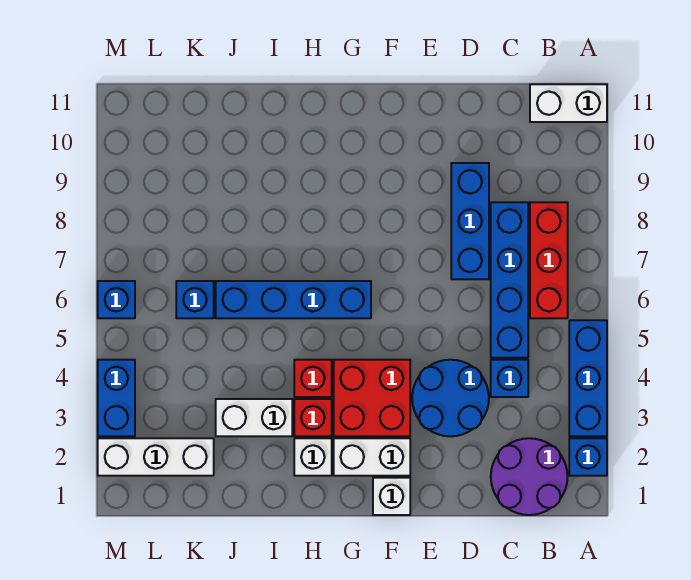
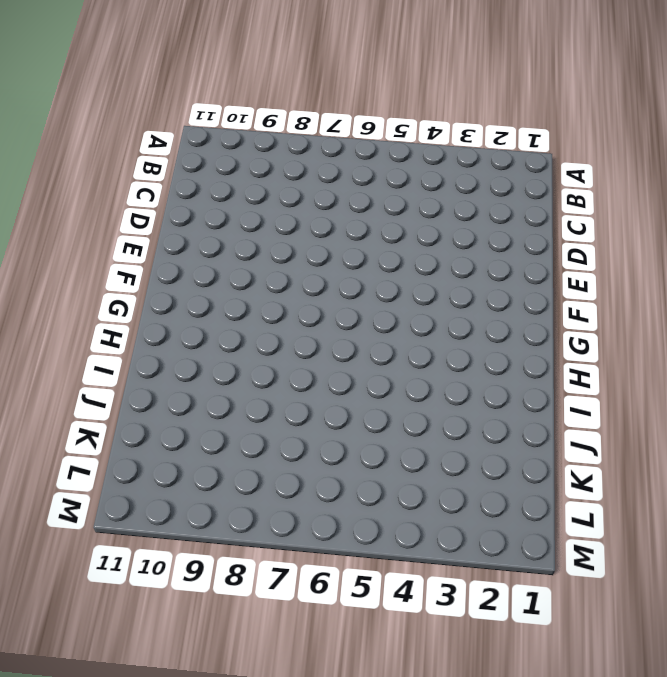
none -> blue brick A2 level 1
none -> blue brick A3:A5 level 1
none -> white brick A11:B11 level 1

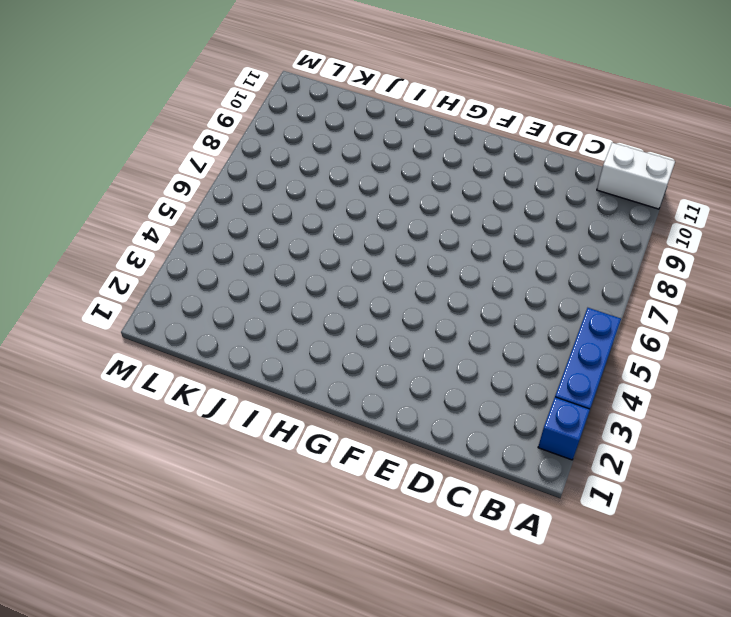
none -> purple round brick B1:C2 level 1
none -> red brick B6:B8 level 1
none -> blue brick C4 level 1

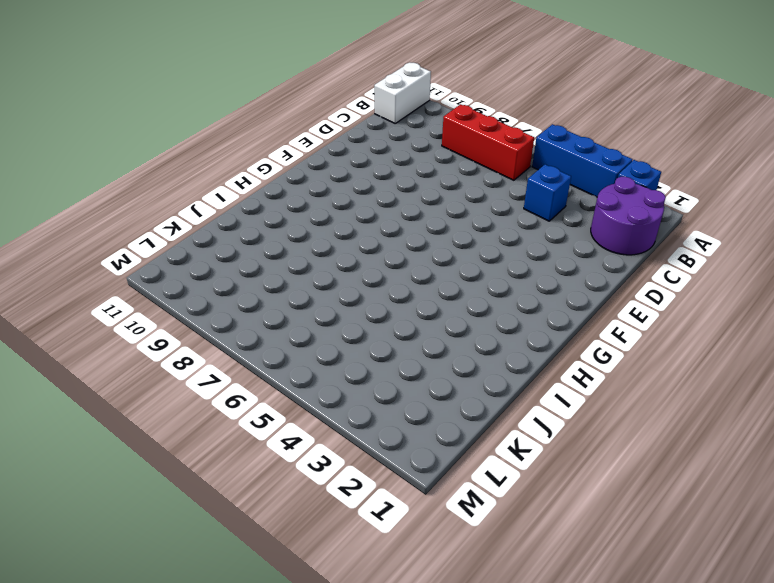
none -> blue brick C5:C8 level 1
none -> blue round brick D3:E4 level 1
none -> blue brick D7:D9 level 1

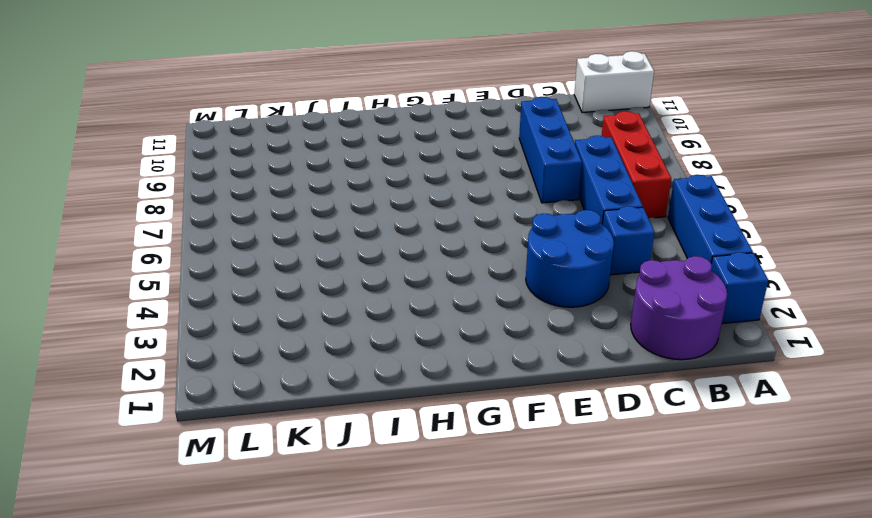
blue brick C5:C7 level 1 -> blue brick C5:C8 level 1
none -> white brick F1 level 1
none -> white brick F2:G2 level 1
none -> red brick F3:G4 level 1

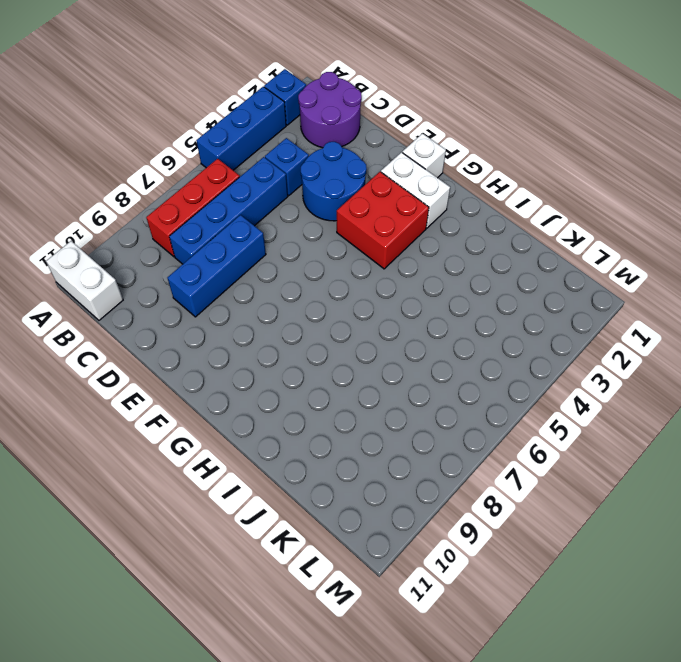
none -> blue brick G6:J6 level 1
none -> white brick H2 level 1
none -> red brick H3 level 1

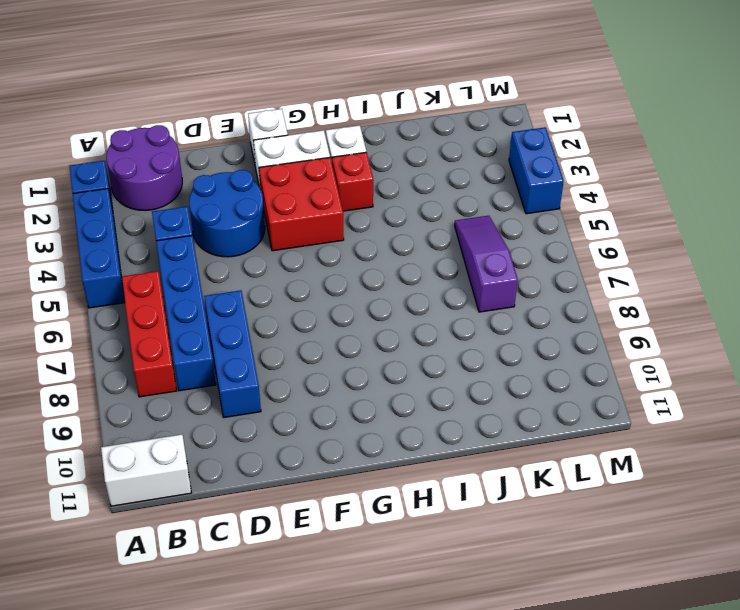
purple slope K5:K7 level 1 top 7 -> blue brick K6 level 1
none -> blue brick G6:J6 level 1
none -> red brick H4 level 1
none -> white brick I3:J3 level 1

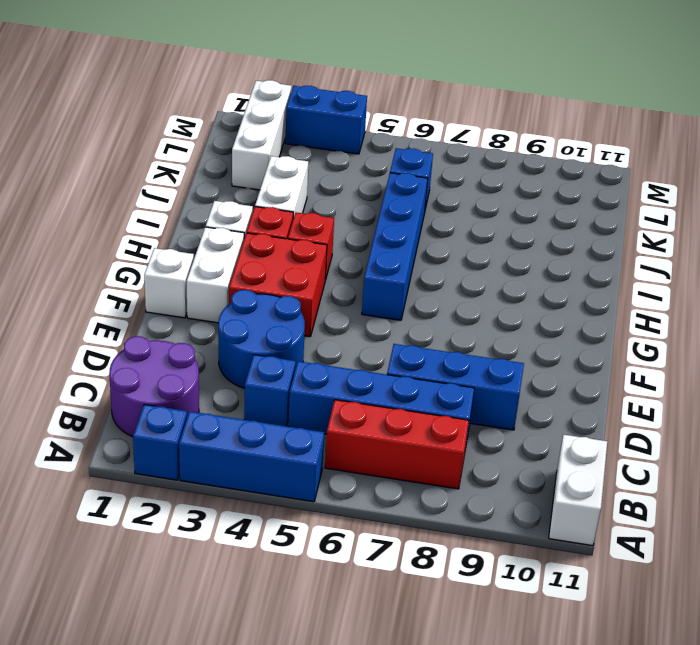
none -> blue brick M6 level 1

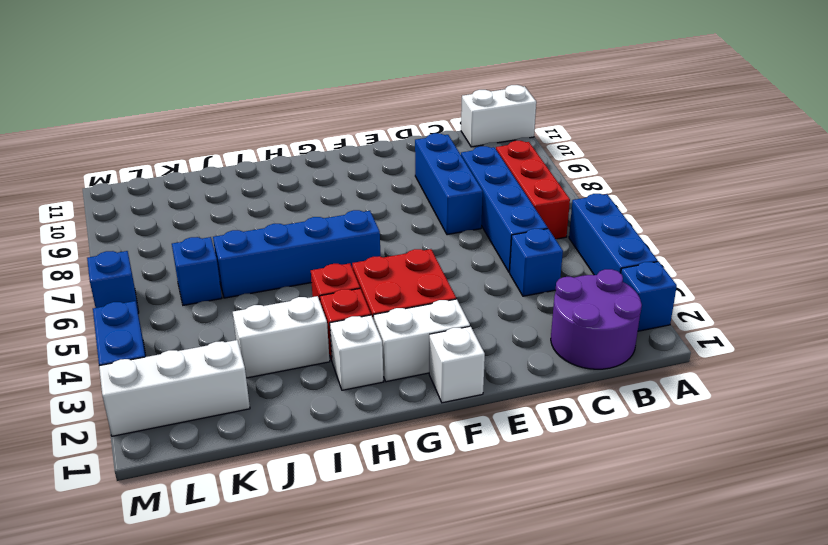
none -> blue round brick D3:E4 level 1

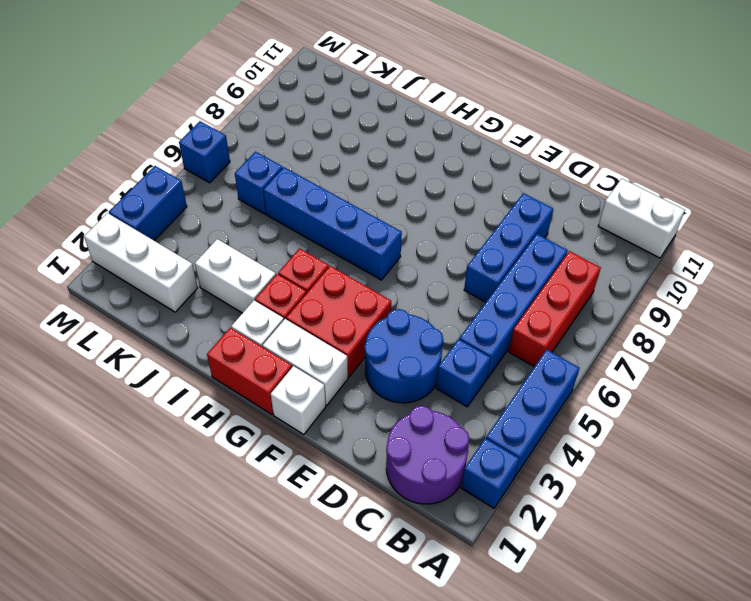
red brick G1:H1 level 1 -> none

